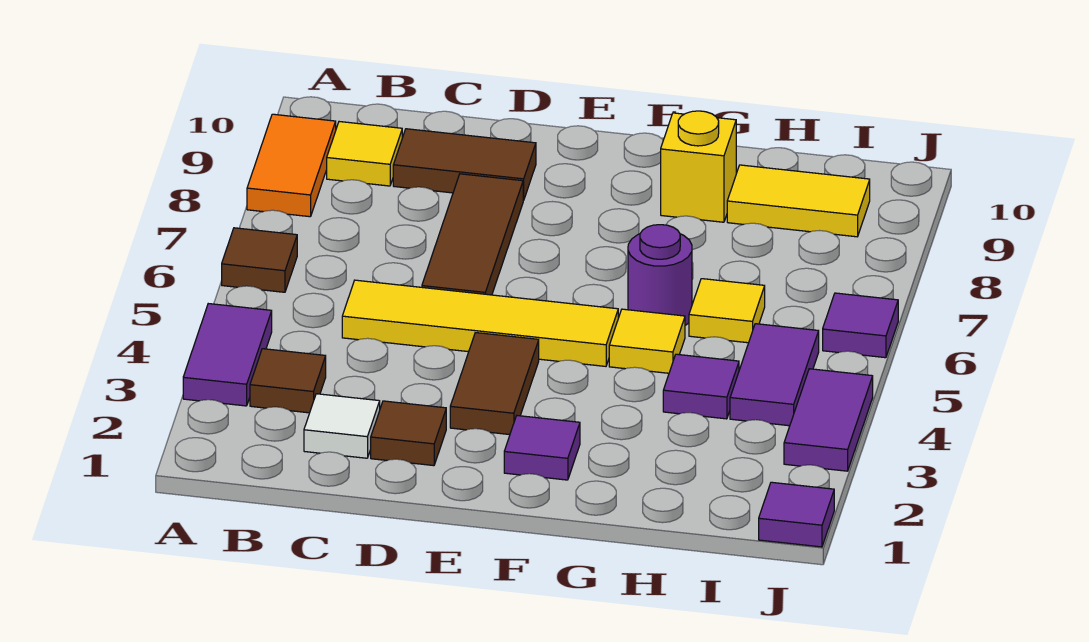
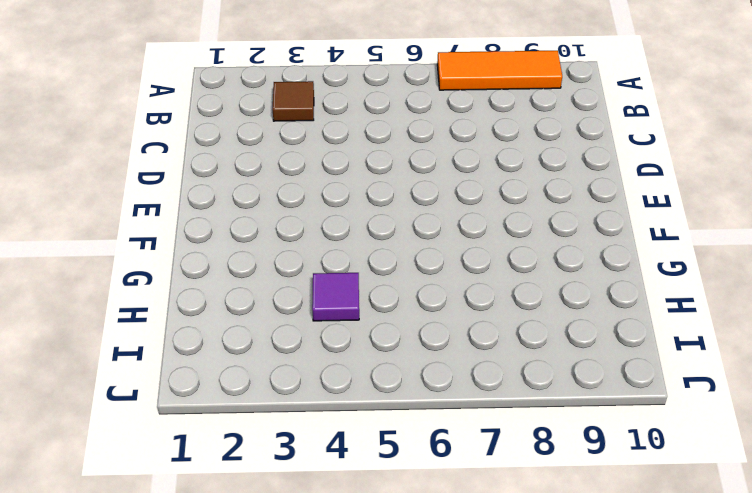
orange tile A7:A9 level 1 -> orange tile A8:A9 level 1
none -> purple tile A3:A4 level 1
none -> brown tile A6 level 1
none -> yellow tile B9 level 1

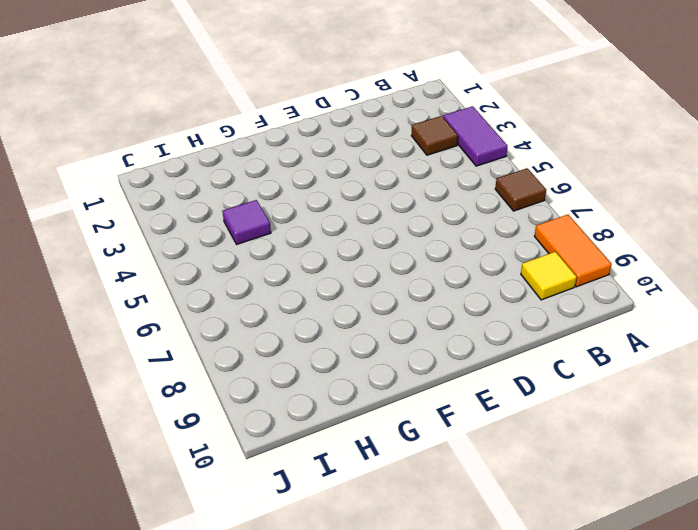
none -> white tile C2 level 1
none -> yellow tile C5:F5 level 1
none -> brown tile C9:D9 level 1

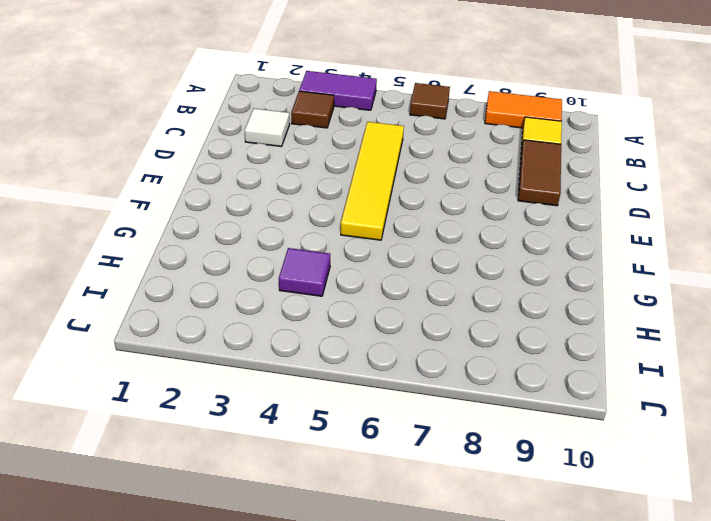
none -> brown tile D2 level 1
none -> brown tile D6:D8 level 1
none -> brown tile E3:E4 level 1

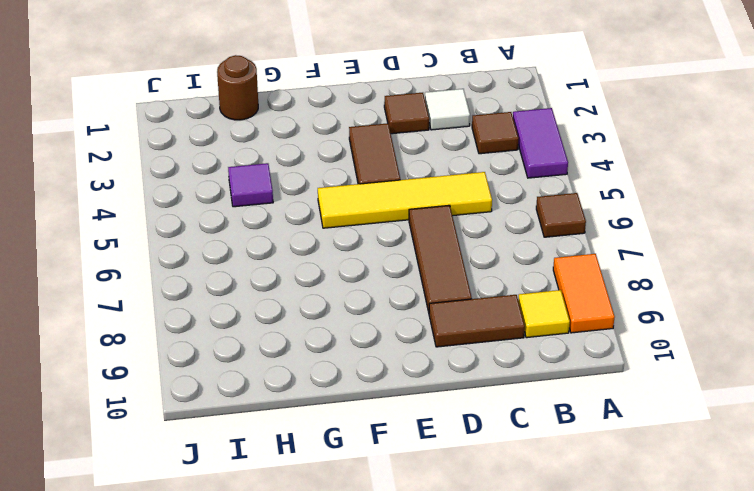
brown round brick H1 level 1 -> none
none -> purple tile F2 level 1
none -> yellow tile G5 level 1
none -> purple round brick G6 level 1

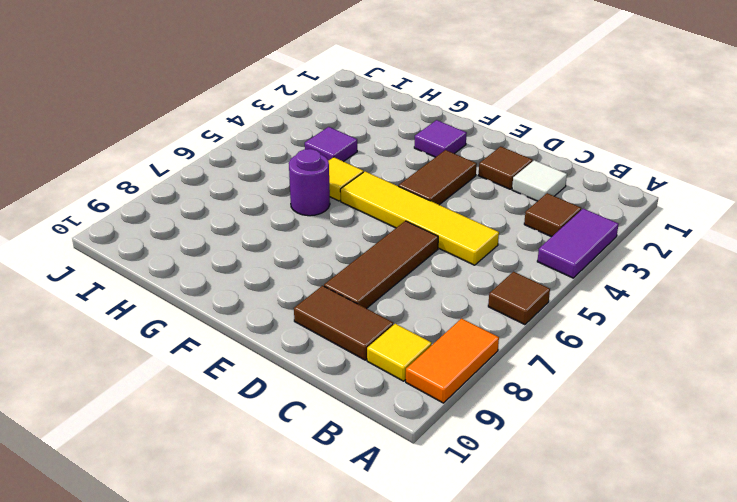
none -> yellow brick G9 level 1
none -> yellow tile H6 level 1
none -> yellow tile H9:I9 level 1

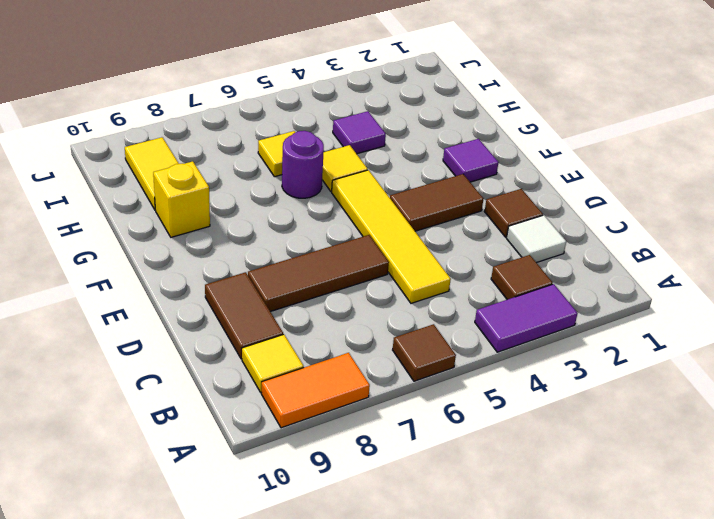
none -> purple tile I4:I5 level 1
none -> purple tile J1 level 1
none -> purple tile J3:J4 level 1

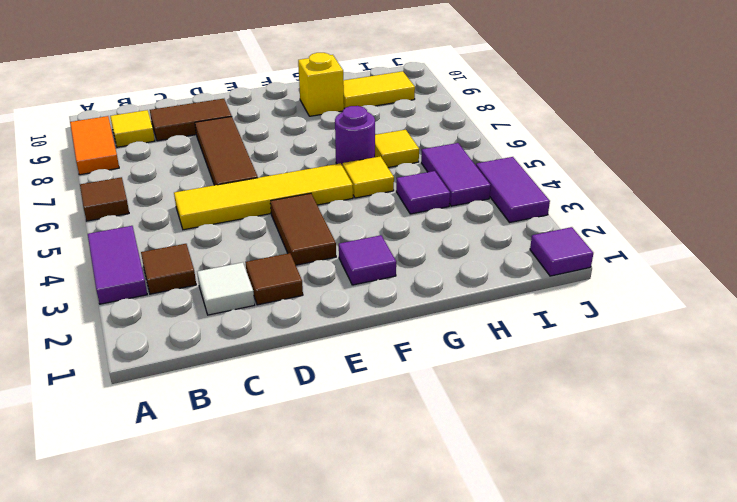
none -> purple tile J6 level 1

